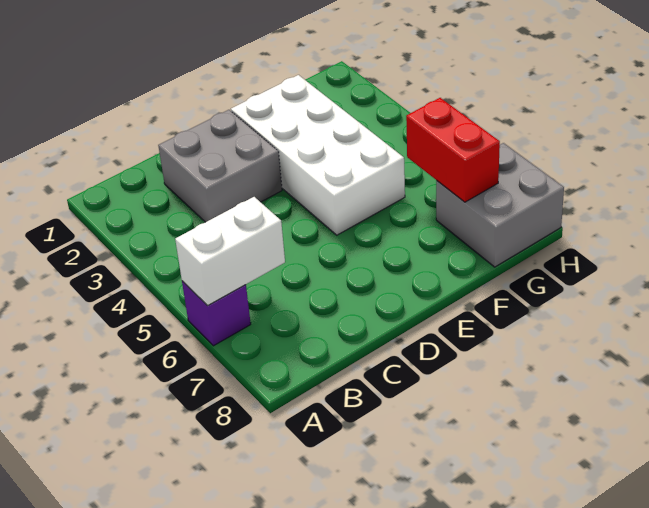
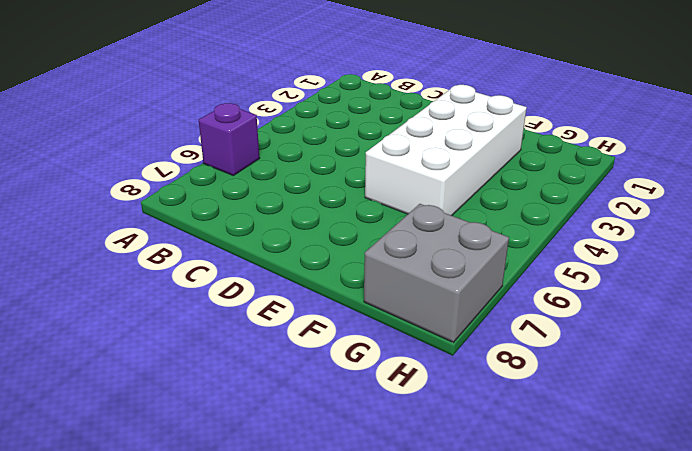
none -> grey brick C2:D3 level 1
none -> white brick A6:B6 level 2

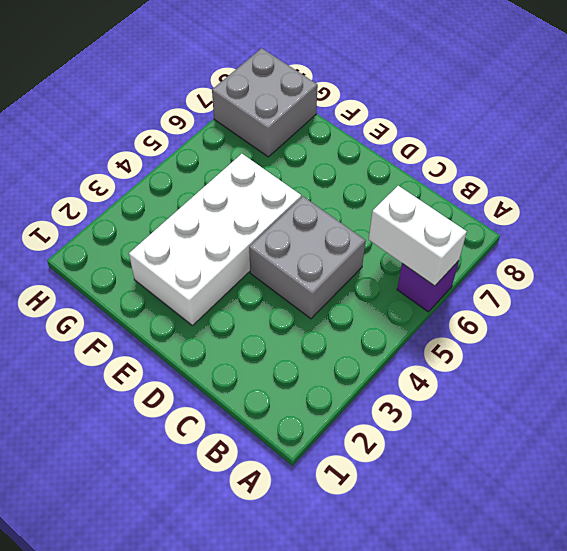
grey brick C4:D5 level 1 -> grey brick C2:D3 level 1
none -> red brick G6:G7 level 2

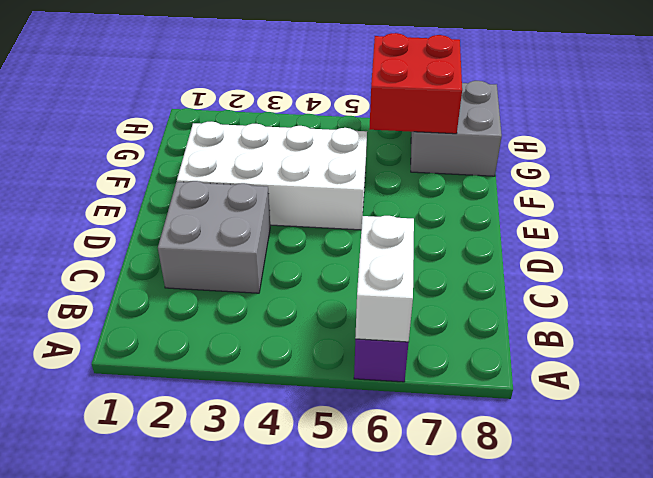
red brick G6:H7 level 2 -> red brick G6:G7 level 2

